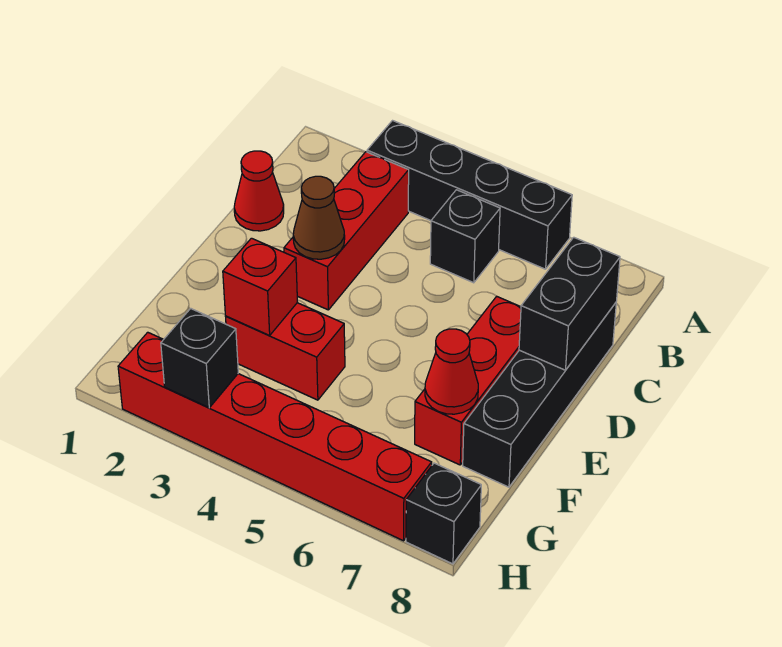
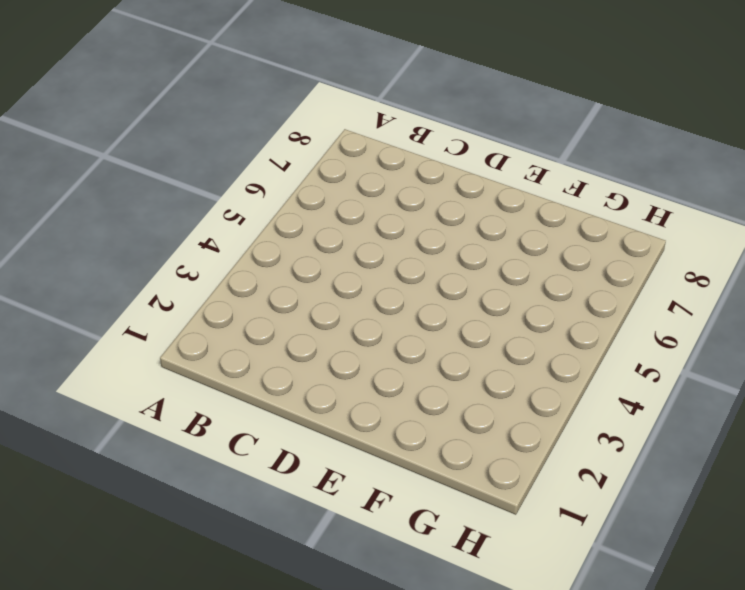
none -> black brick A3:A6 level 1
none -> red brick B3:D3 level 1
none -> black brick B5 level 1

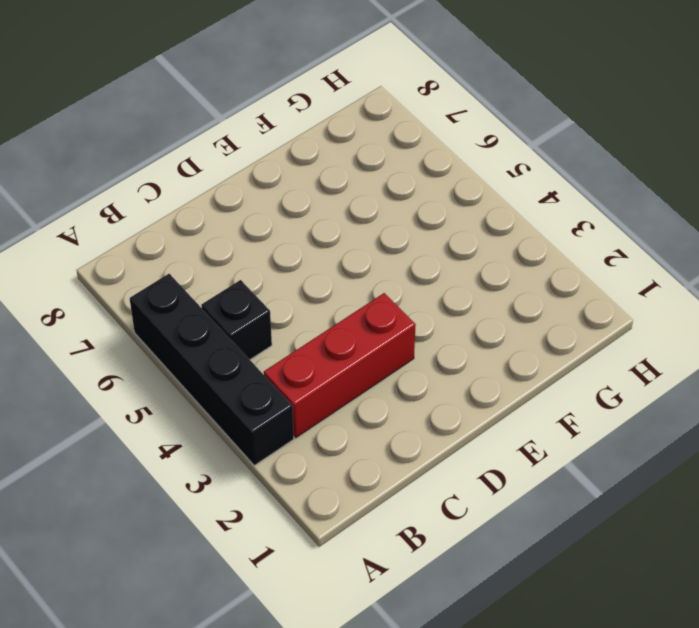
none -> red cone C1 level 1
none -> black brick C8:F8 level 1
none -> red brick D7:F7 level 1

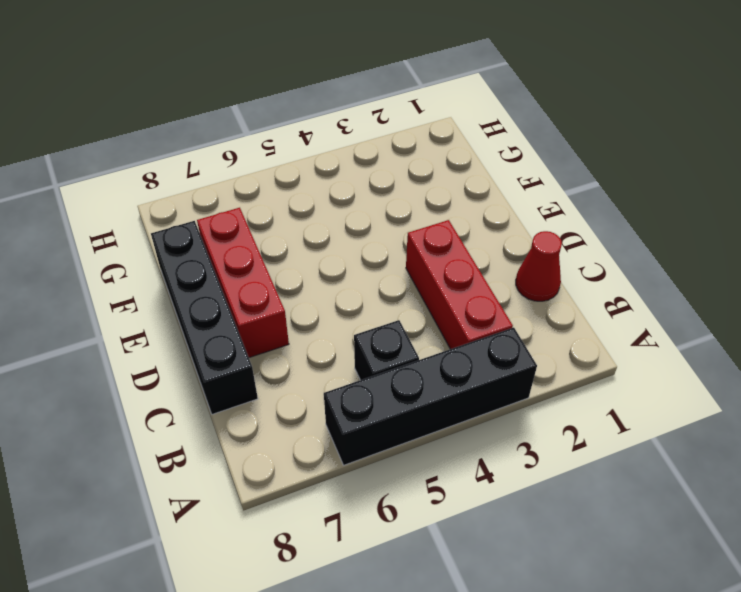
none -> red brick F3:F4 level 1
none -> red brick H2:H7 level 1
none -> black brick H8 level 1

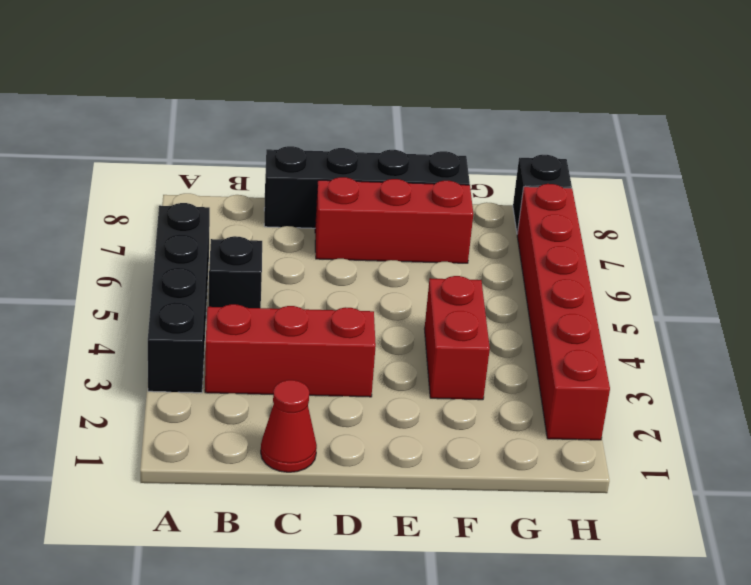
none -> black brick C8:D8 level 2
none -> brown cone D3 level 2
none -> red brick F3 level 2

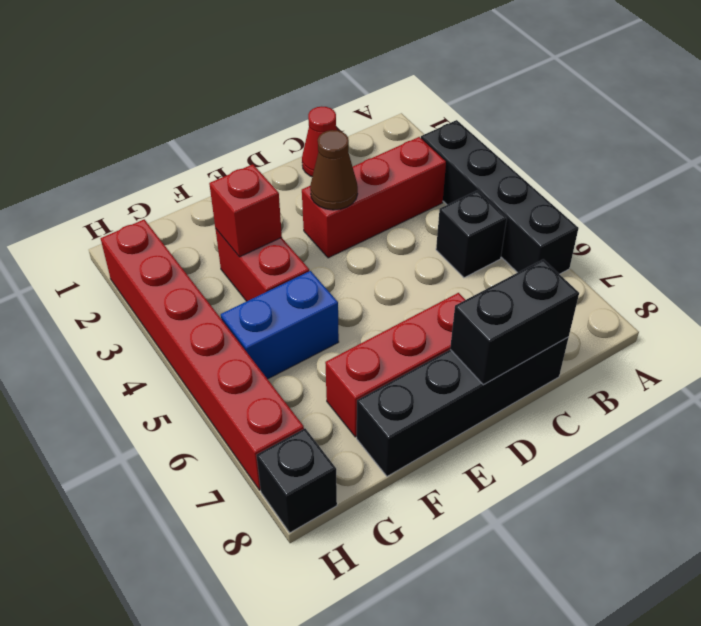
blue brick F5:G5 level 1 -> none
none -> red cone F7 level 2
none -> black brick H3 level 2

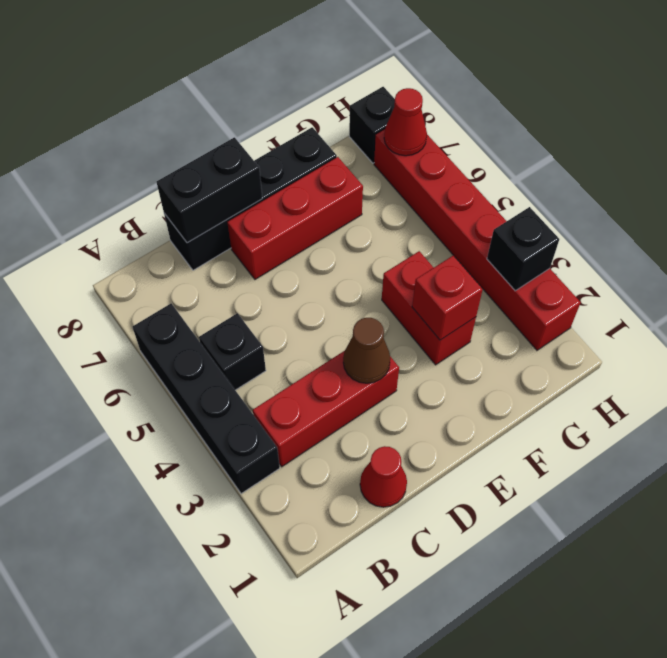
red cone H7 level 2 -> red cone F7 level 2

